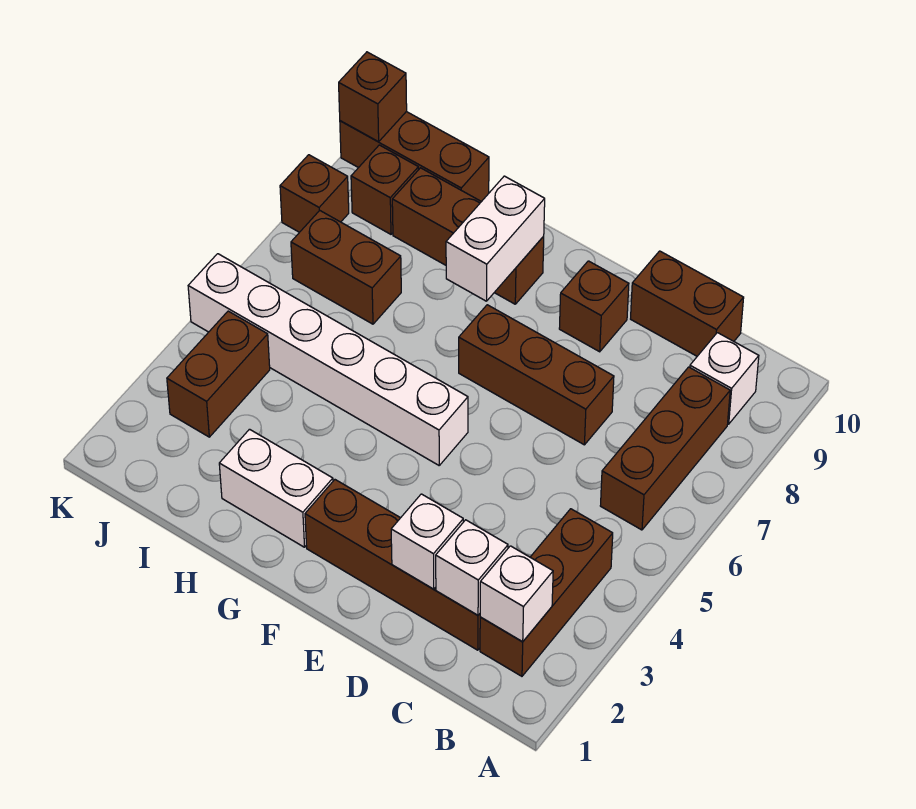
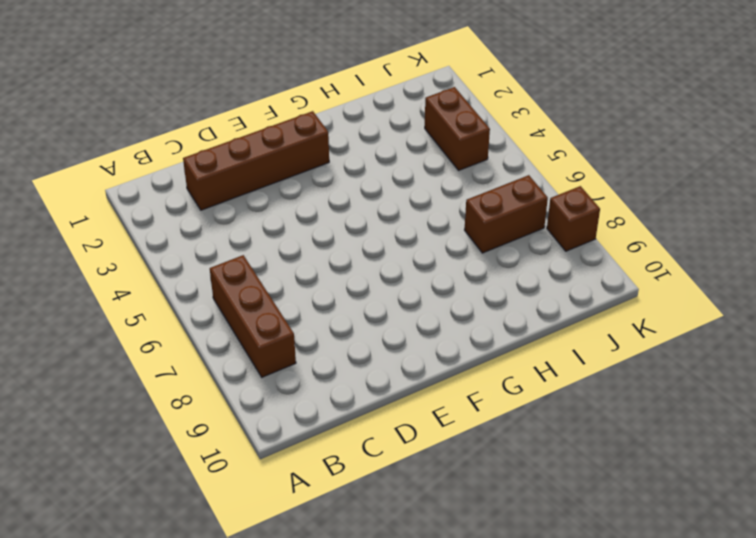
none -> brown brick B2:B4 level 1
none -> white brick B9 level 1
none -> brown brick C10:D10 level 1

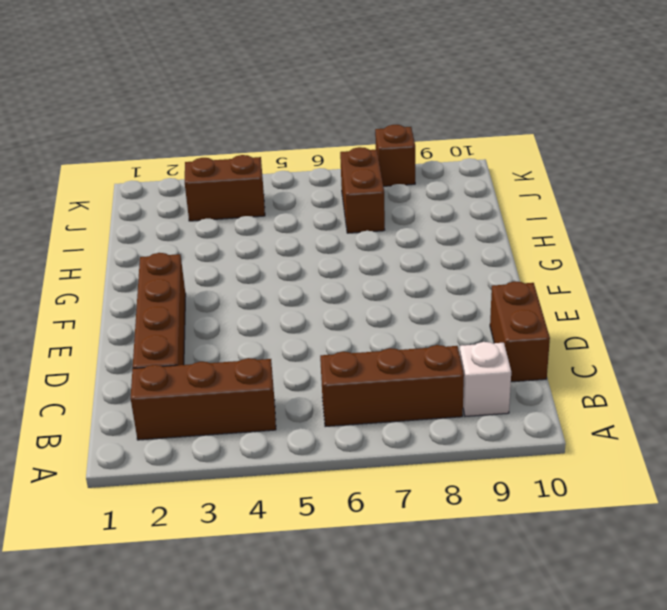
none -> brown brick D7:F7 level 1
none -> brown brick E9 level 1
none -> white brick F5:K5 level 1

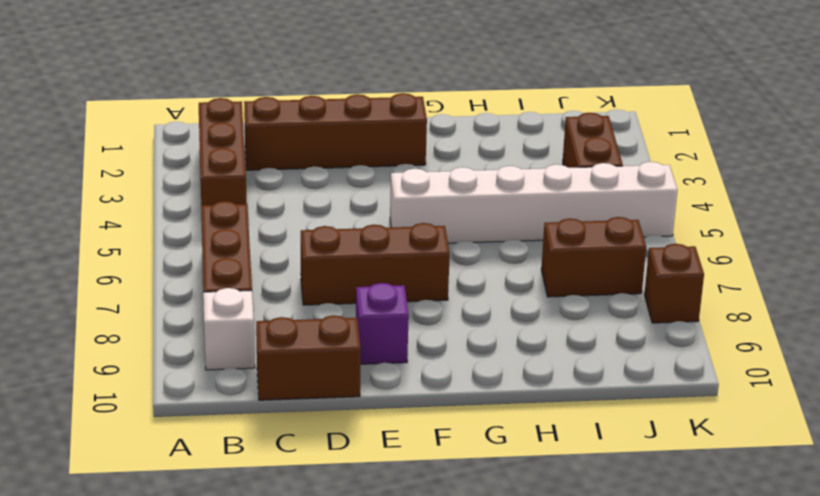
purple brick E9 level 1 -> brown brick E9 level 1
none -> white brick G2:H2 level 1
none -> brown brick G9:I9 level 1
none -> brown brick I10:K10 level 1

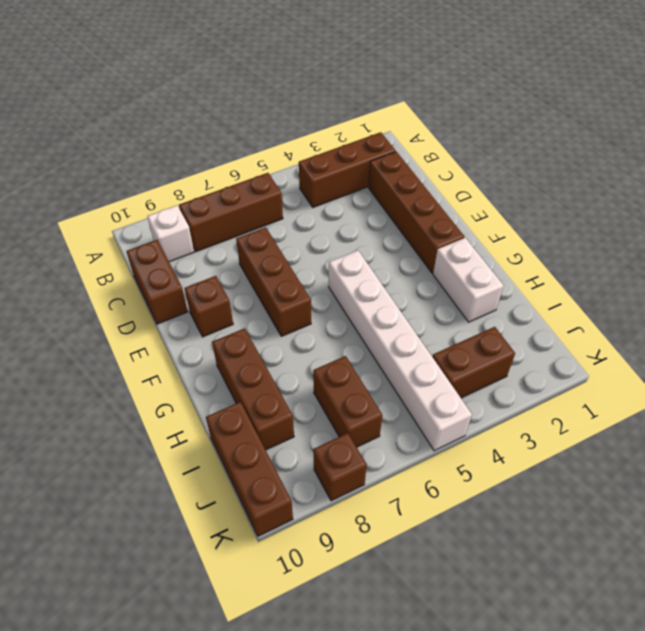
none -> brown brick J9 level 1
none -> white brick B2 level 2
none -> white brick C2 level 2

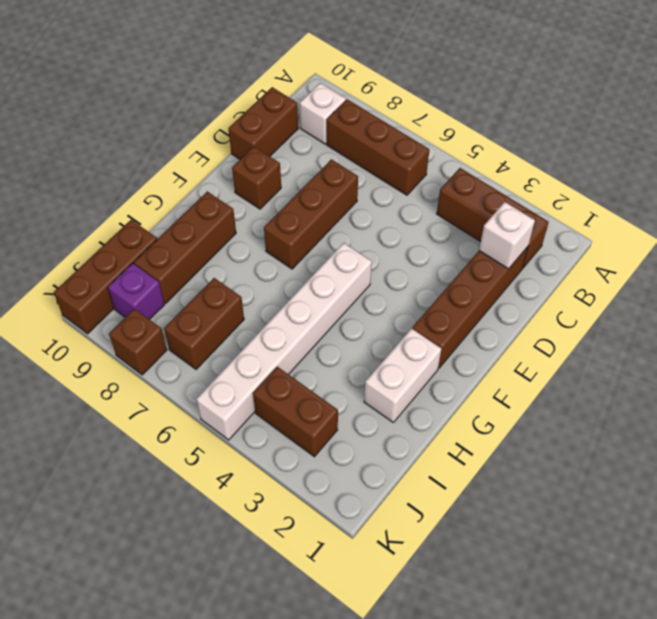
purple brick J9 level 1 -> brown brick J9 level 1
none -> white brick B2 level 2
none -> white brick D2 level 2
none -> white brick G8:G9 level 2

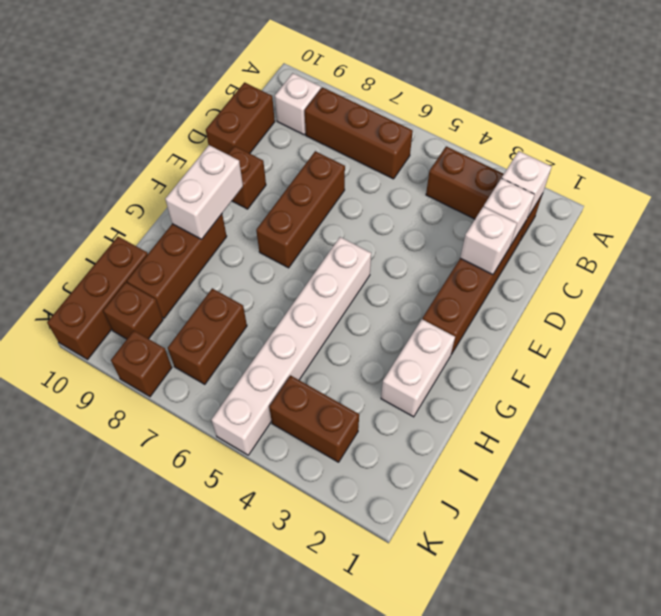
white brick F9:G9 level 2 -> white brick G8:G9 level 2
none -> brown brick K10 level 2

